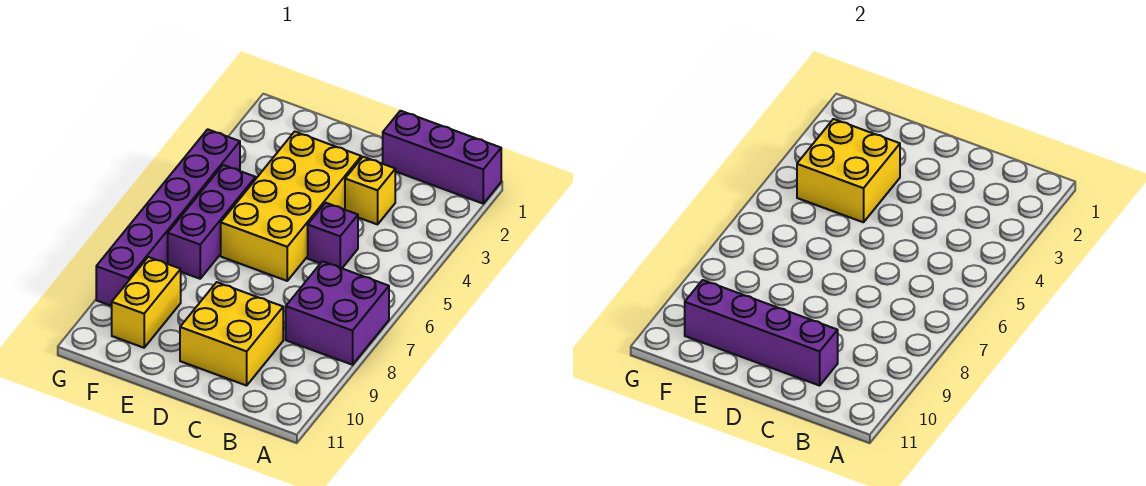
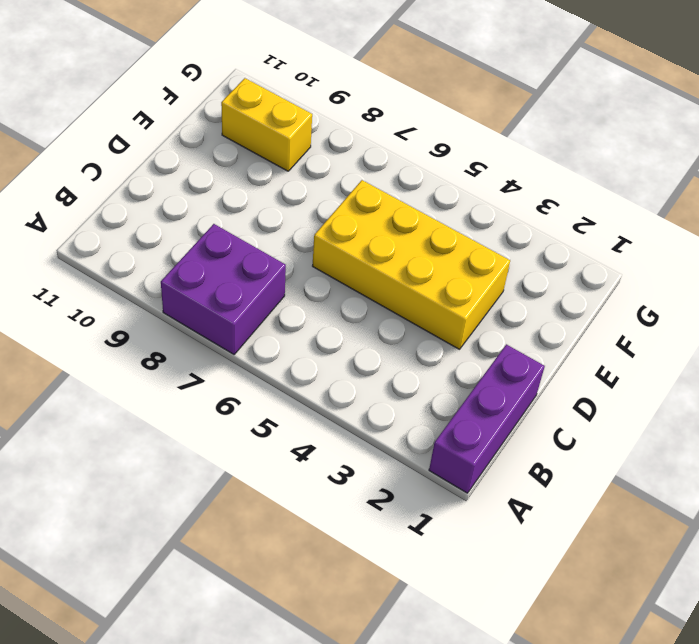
none -> yellow brick C3 level 1
none -> purple brick C5 level 1

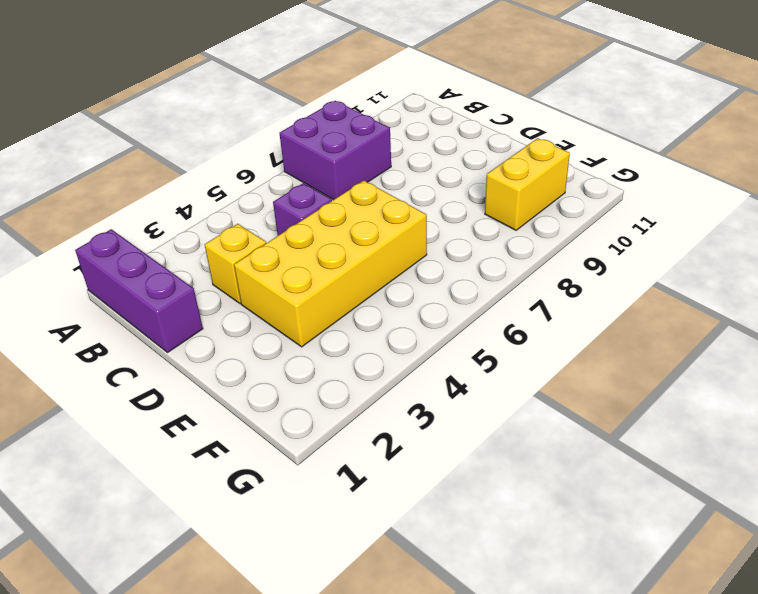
none -> yellow brick C9:D10 level 1
none -> purple brick F5:F7 level 1

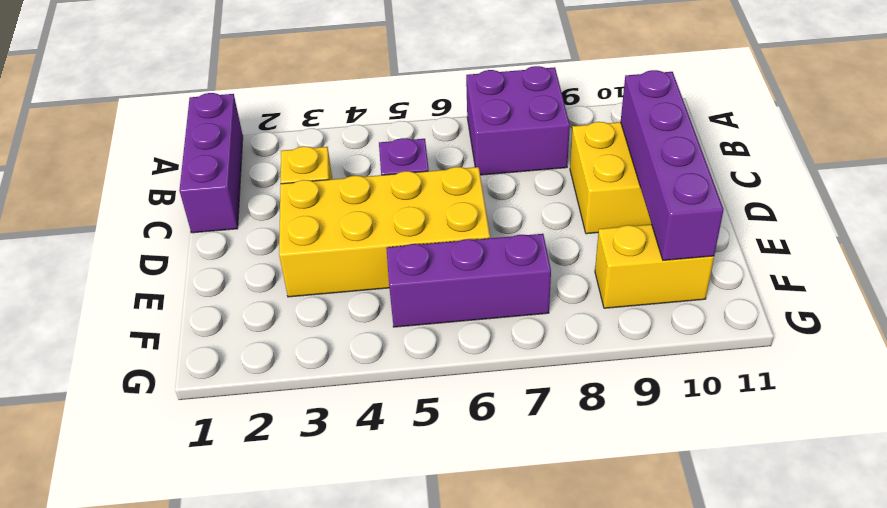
none -> purple brick G4:G9 level 1
none -> yellow brick E3:F4 level 2

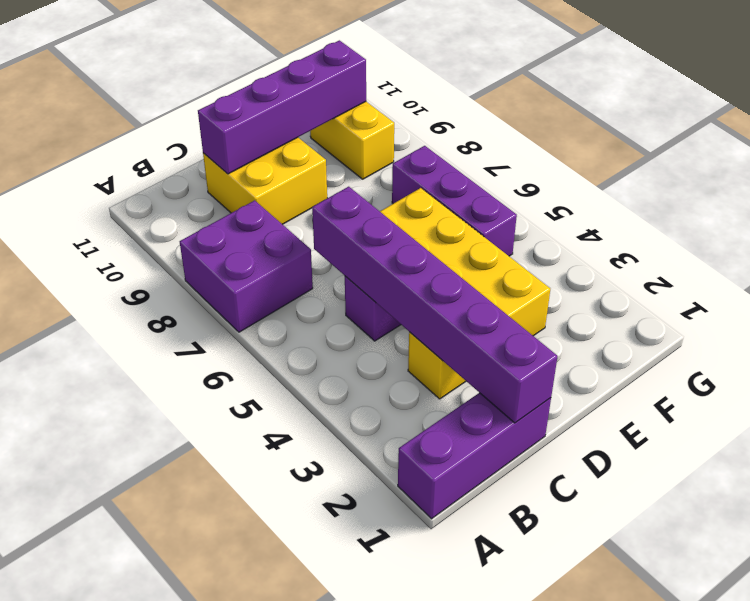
purple brick C1:C6 level 2 -> purple brick G4:G9 level 1
none -> yellow brick E3:F4 level 2

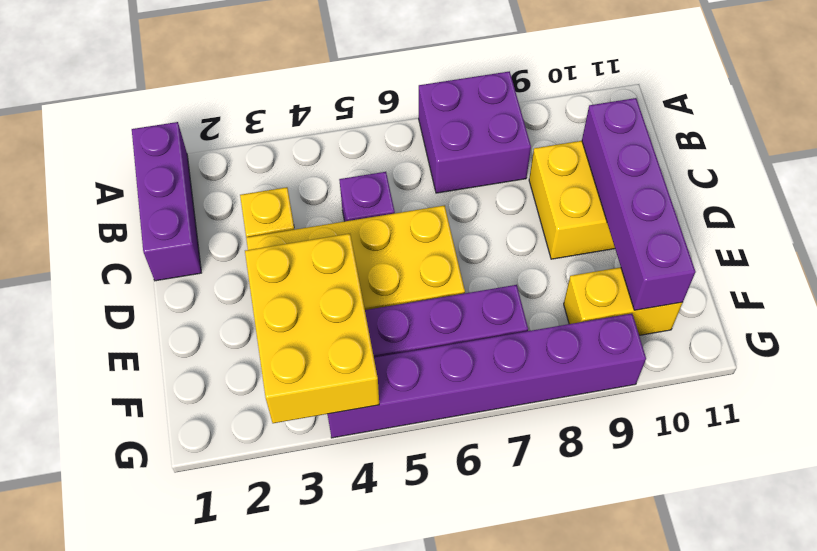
yellow brick E3:G4 level 2 -> yellow brick E3:F4 level 2

